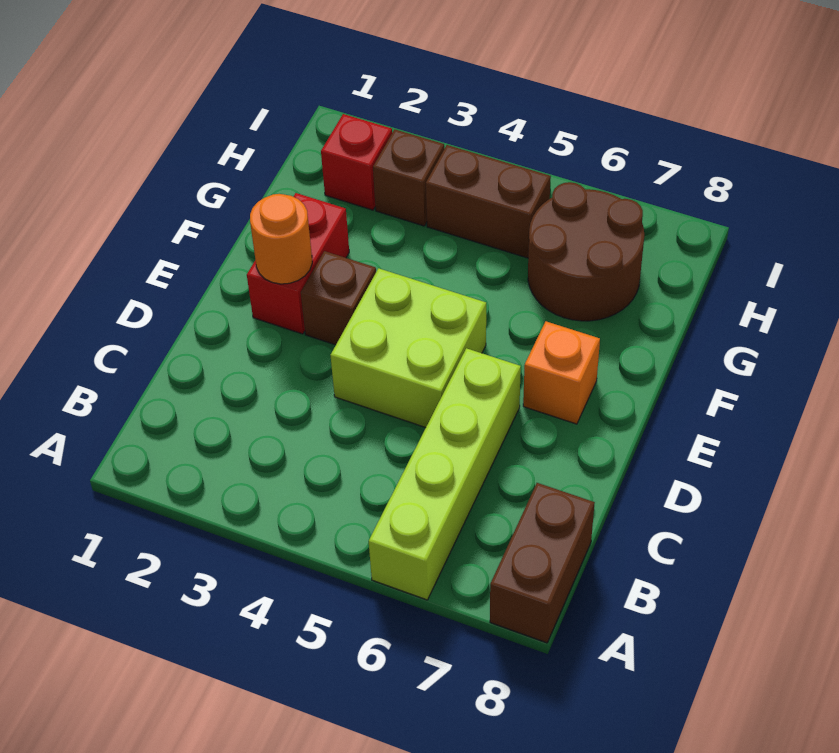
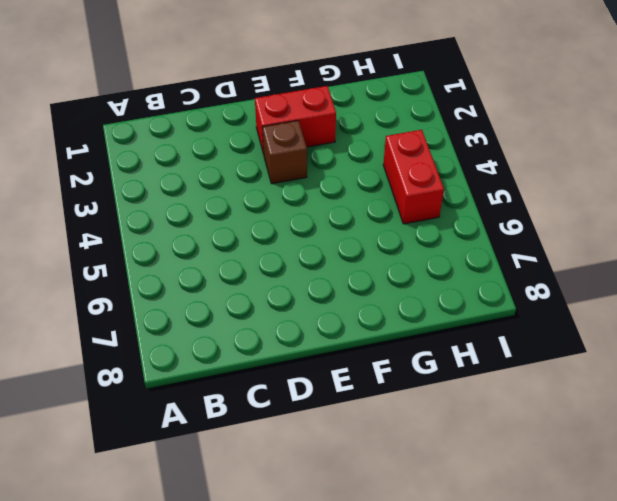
red brick H4:H5 level 1 -> brown brick H4:H5 level 1
none -> lime brick A6:D6 level 1
none -> brown brick A8:B8 level 1

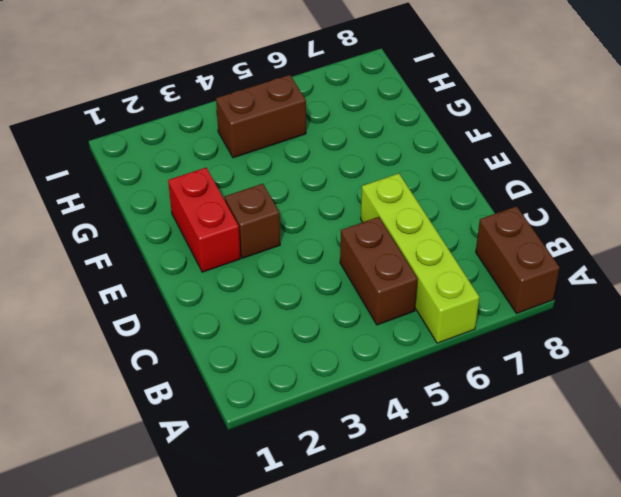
brown brick B5:C5 level 1 -> none
none -> lime brick D4:E5 level 1
none -> orange brick E7 level 1

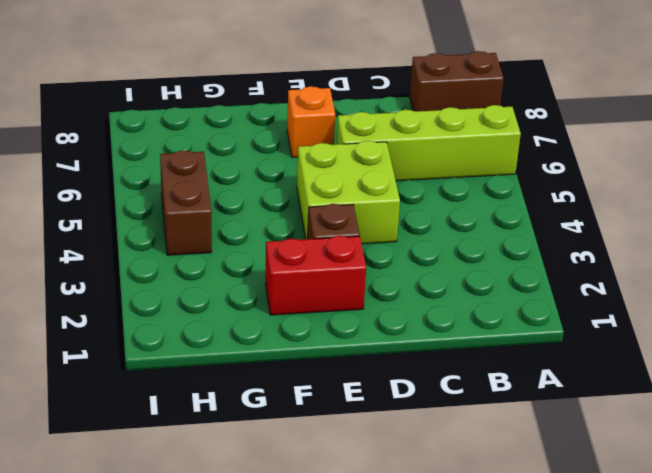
none -> brown round brick G6:H7 level 1
none -> red brick H2 level 1

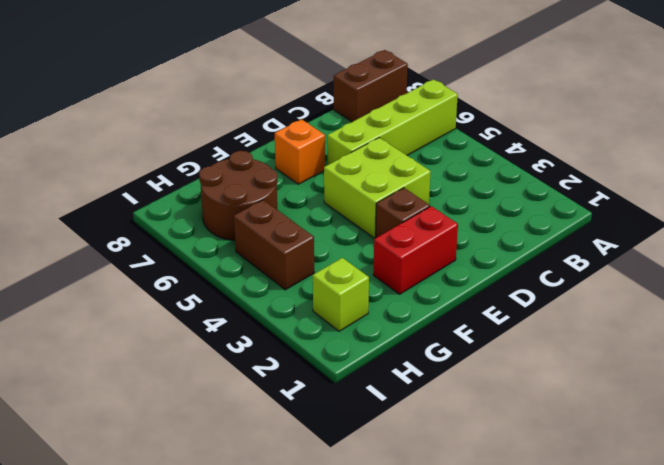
lime brick H2 level 1 -> red brick H2 level 1
none -> brown brick H3 level 1
none -> orange round brick E2 level 2

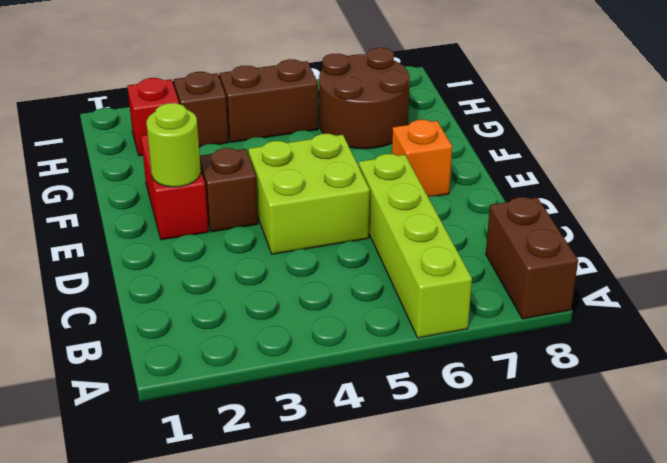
lime round brick E2 level 2 -> orange round brick E2 level 2

